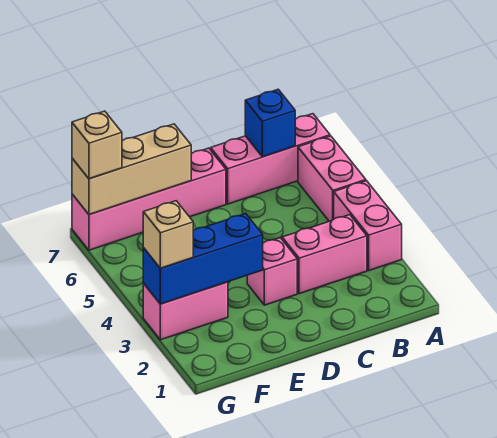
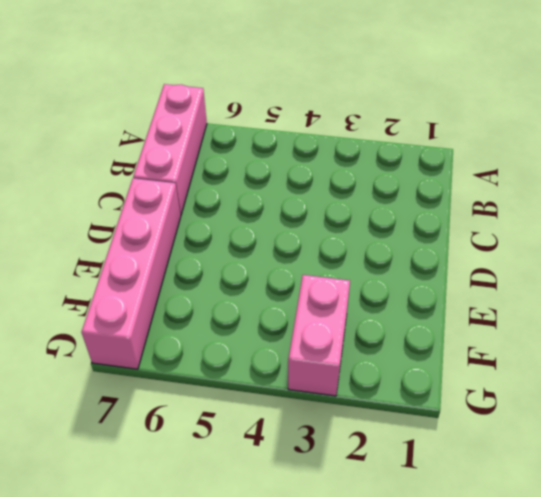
none -> pink brick A3:A4 level 1
none -> pink brick A5:A6 level 1
none -> pink brick B3:C3 level 1

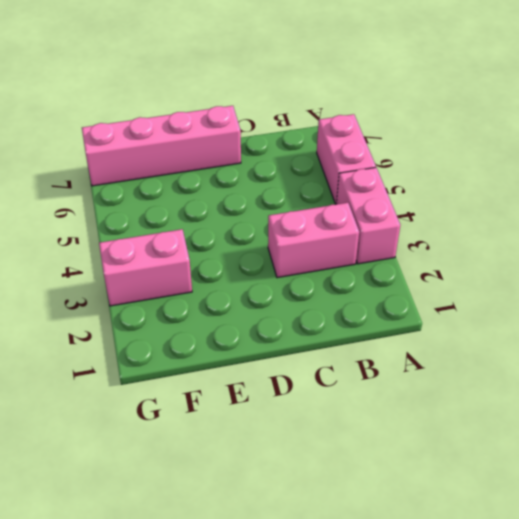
none -> pink brick A7:C7 level 1
none -> pink brick D3 level 1
none -> blue brick B7 level 2

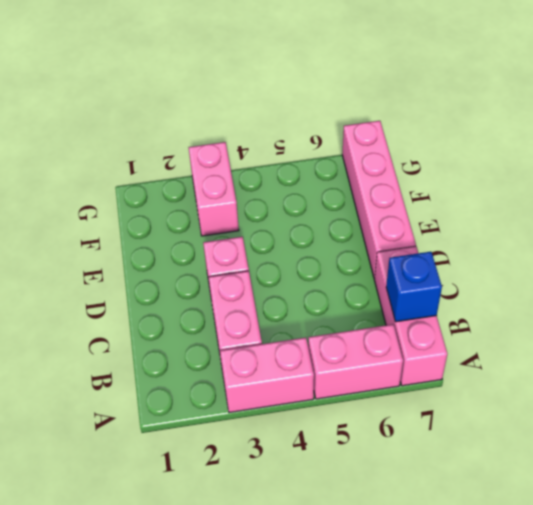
none -> blue brick E3:G3 level 2
none -> tan brick E7:G7 level 2
none -> tan brick G3 level 3

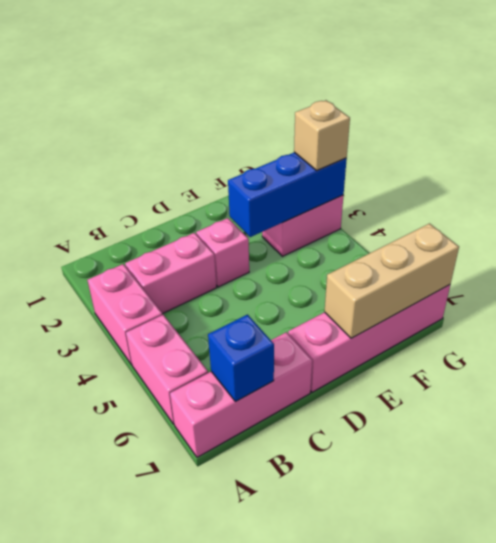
none -> tan brick G7 level 3

